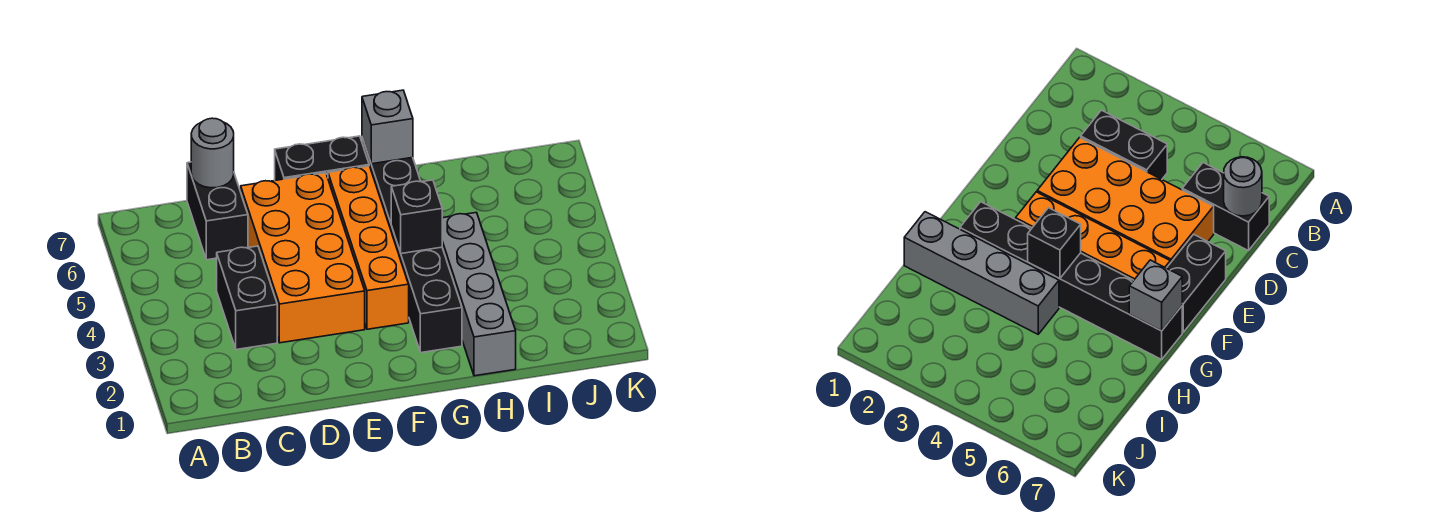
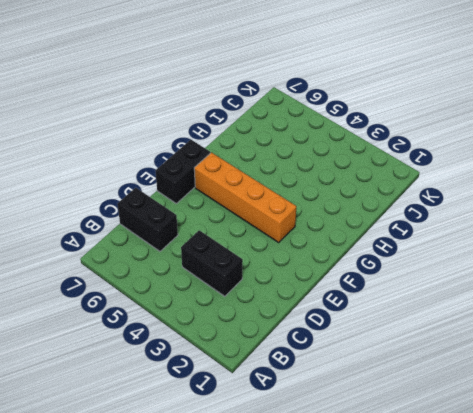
none -> orange brick D3:E6 level 1
none -> black brick G2:G7 level 1

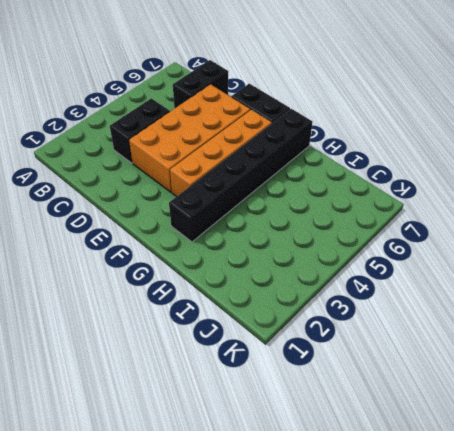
none -> grey brick H1:H4 level 1
none -> grey round brick C7 level 2

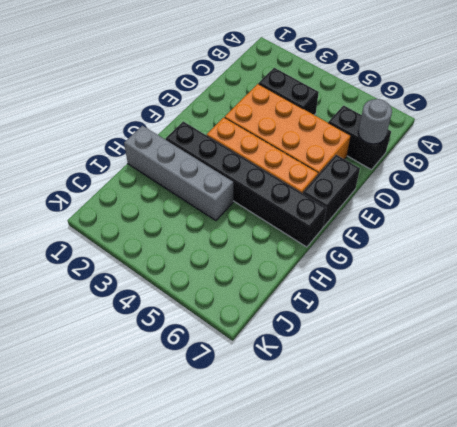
none -> black brick G4 level 2
none -> grey brick G7 level 2

